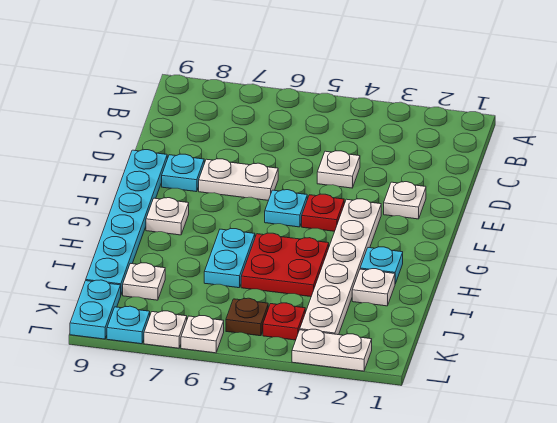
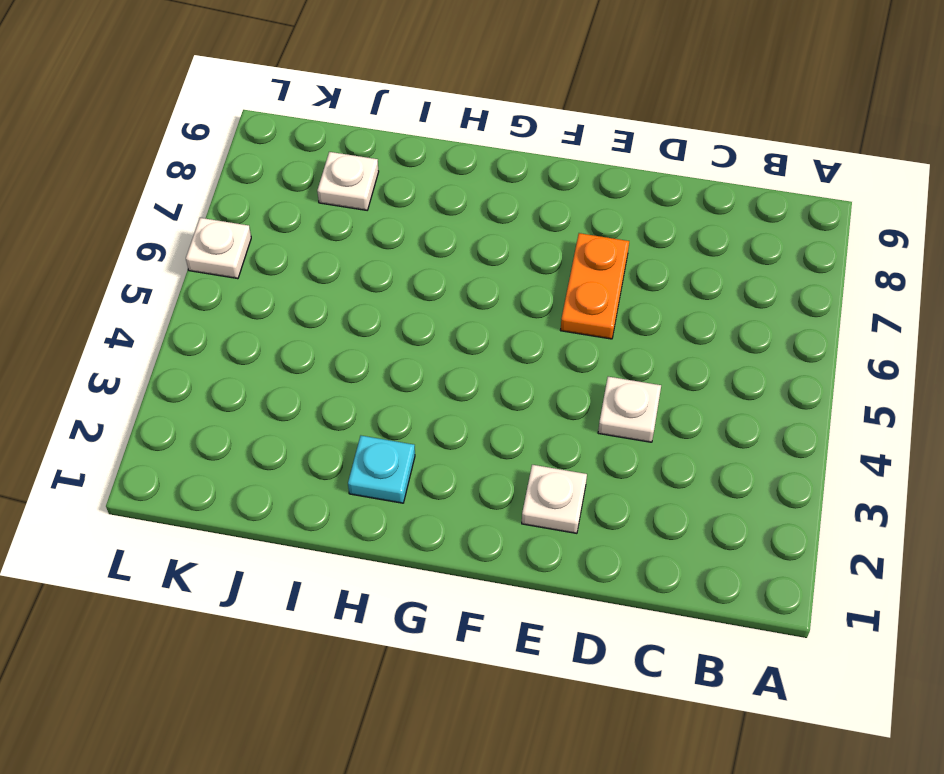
orange plate E6:E7 level 1 -> white plate E6:E7 level 1
none -> cyan plate E8 level 1
none -> cyan plate E9:J9 level 1
none -> white plate F3:K3 level 1

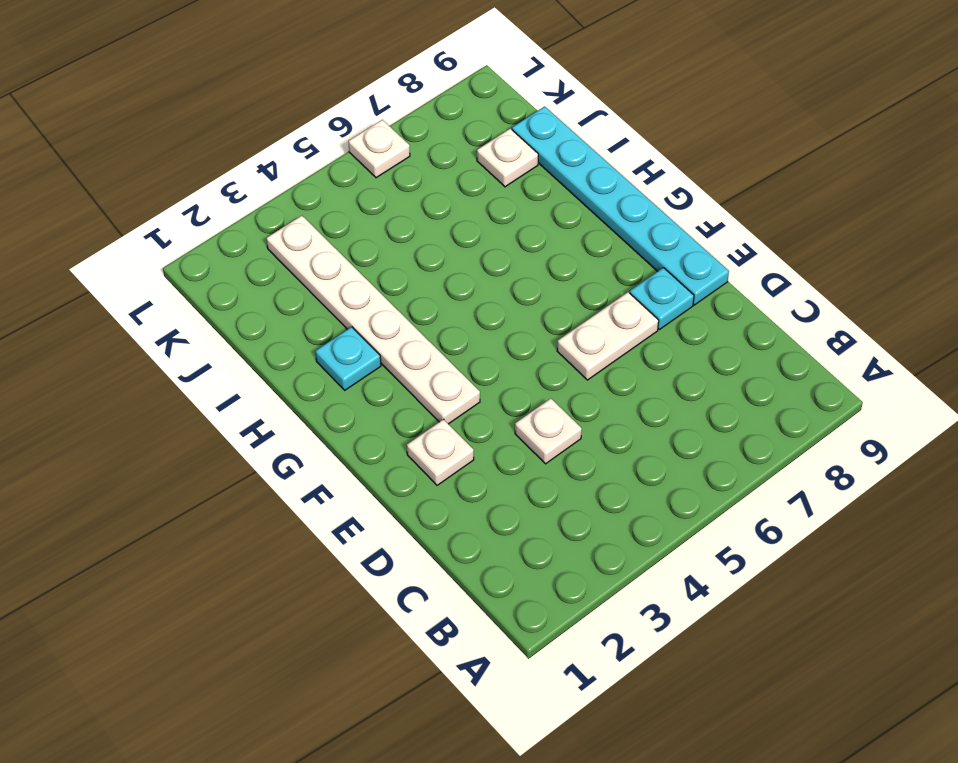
none -> red plate F4 level 1
none -> cyan plate F5 level 1
none -> white plate G8 level 1

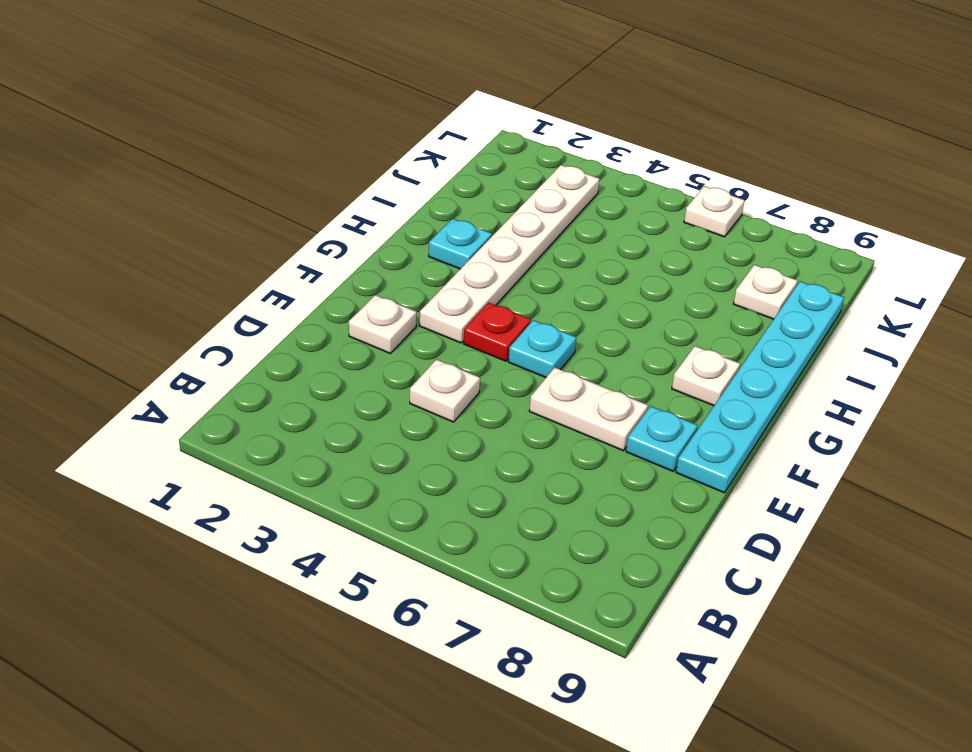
none -> red plate H4:I5 level 1
none -> cyan plate H6:I6 level 1
none -> white plate I2 level 1

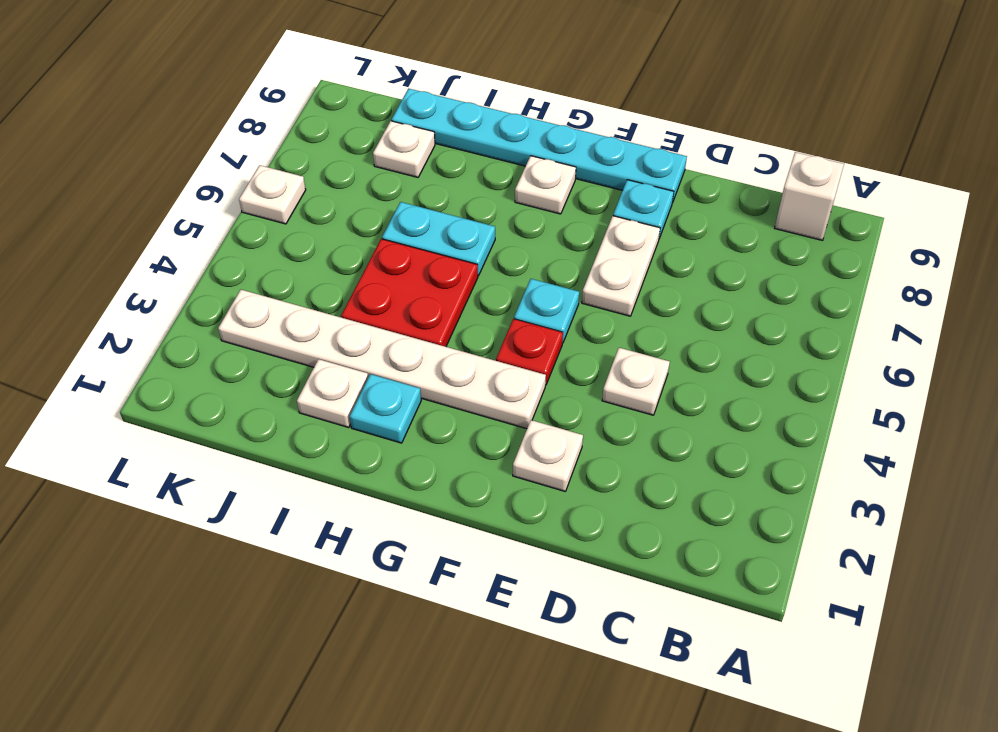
white brick B9 level 1 -> none
none -> red plate K4 level 1
none -> brown plate K5 level 1
none -> cyan plate K9:L9 level 1

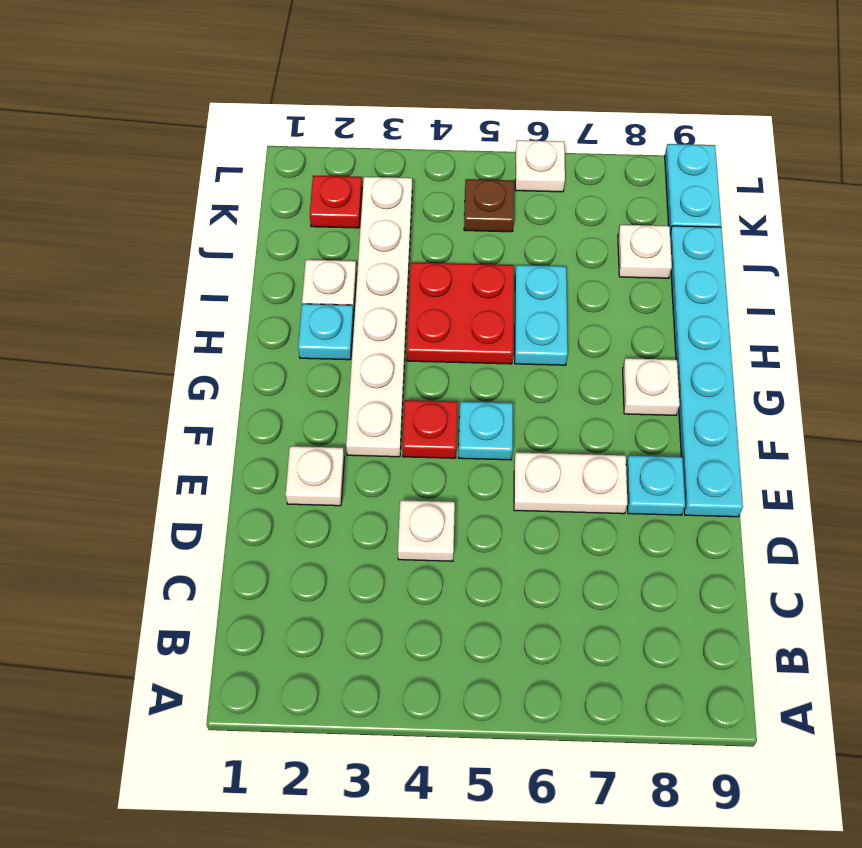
red plate K2 level 1 -> red plate K4 level 1
none -> white plate L2:L3 level 1
none -> white plate L7 level 1
none -> cyan plate L8 level 1

